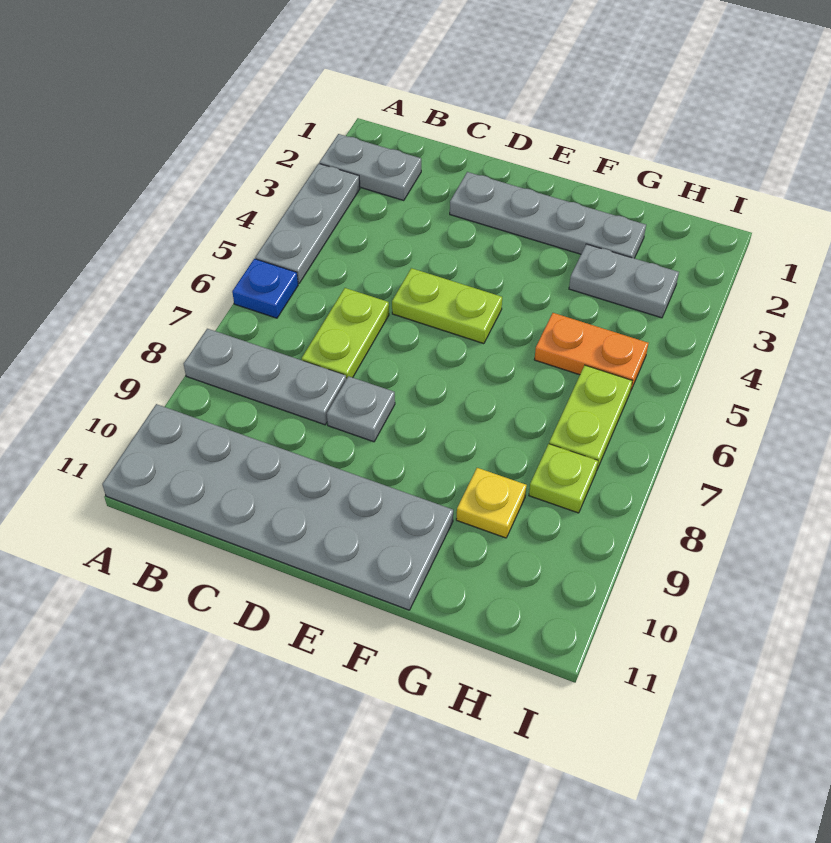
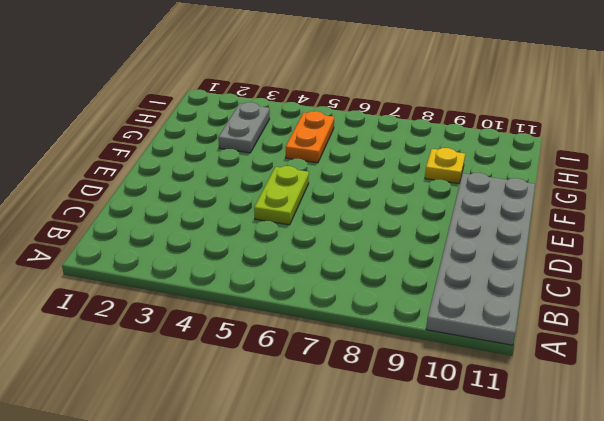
none -> grey plate A2:B2 level 1
none -> grey plate A3:A5 level 1
none -> blue plate A6 level 1

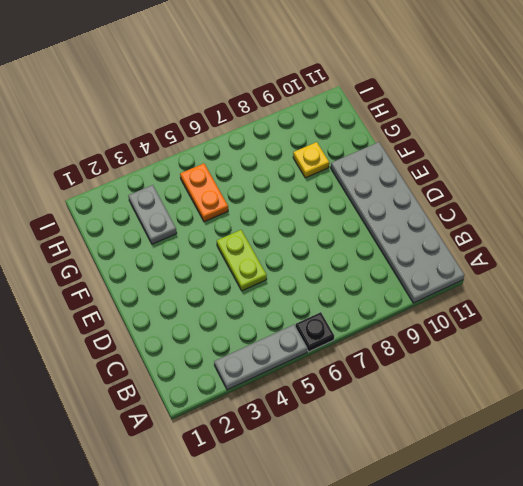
black plate A6 level 1 -> blue plate A6 level 1
none -> grey plate A2:B2 level 1
none -> grey plate A8:C8 level 1
none -> lime plate C6:C7 level 1

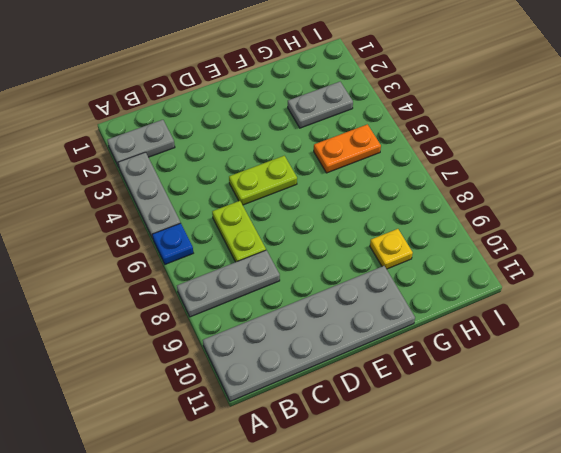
none -> grey plate D2:G2 level 1
none -> grey plate D8 level 1
none -> lime plate H6:H7 level 1

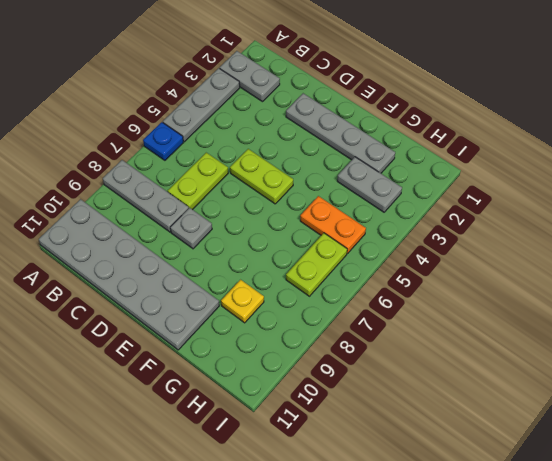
none -> lime plate H8 level 1

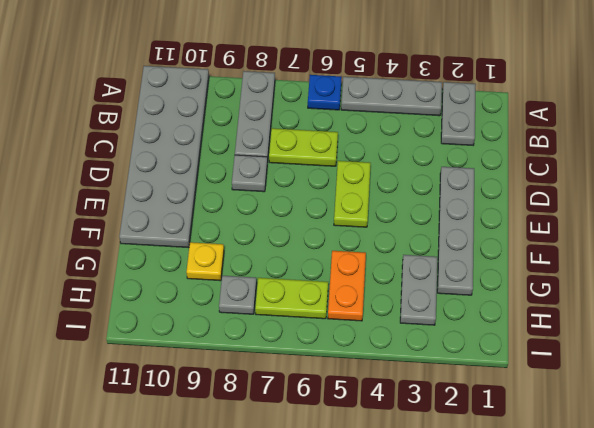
grey plate H8 level 1 -> lime plate H8 level 1

